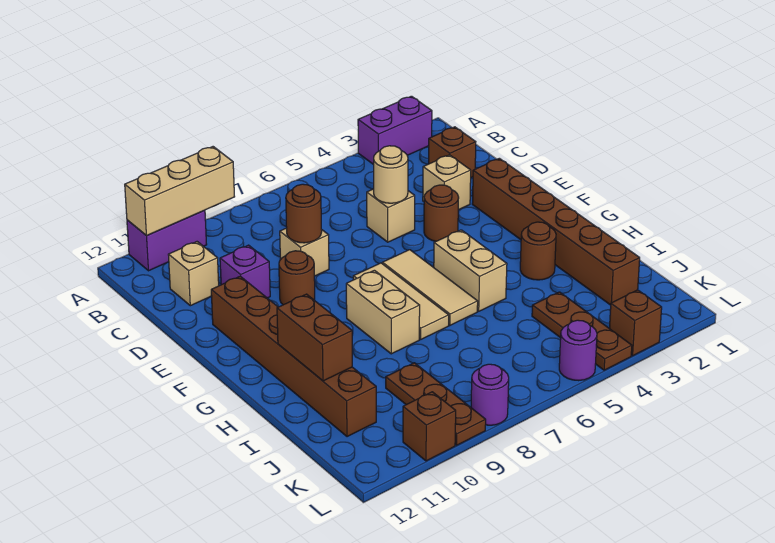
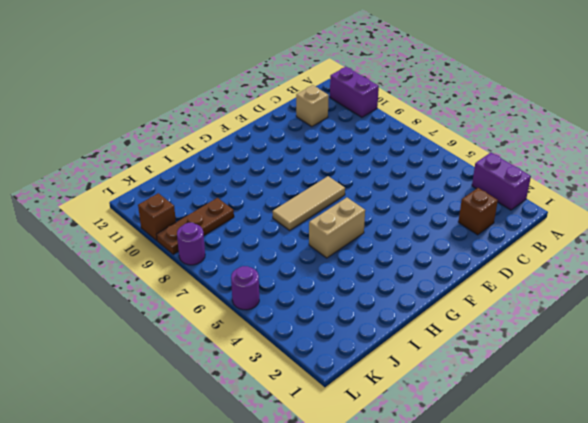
none -> tan brick D3 level 1
none -> tan brick D5 level 1
none -> tan brick D8 level 1

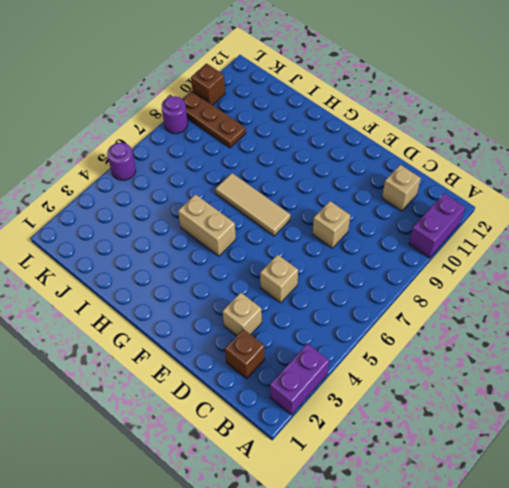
none -> purple brick D10 level 1
none -> brown brick E2:J2 level 1
none -> brown round brick E4 level 1

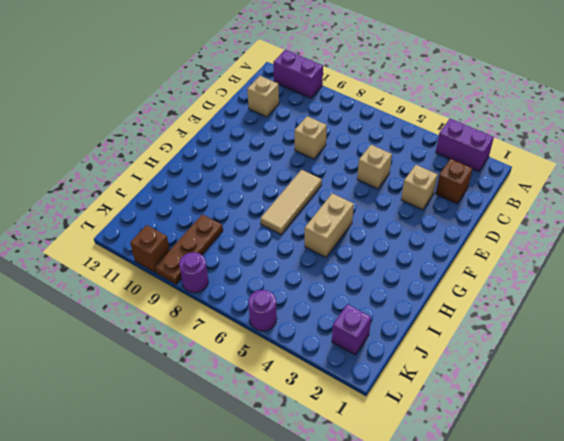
purple brick K2 level 1 -> purple brick D10 level 1
none -> brown brick E2:J2 level 1
none -> brown round brick E4 level 1
none -> brown round brick E9 level 1

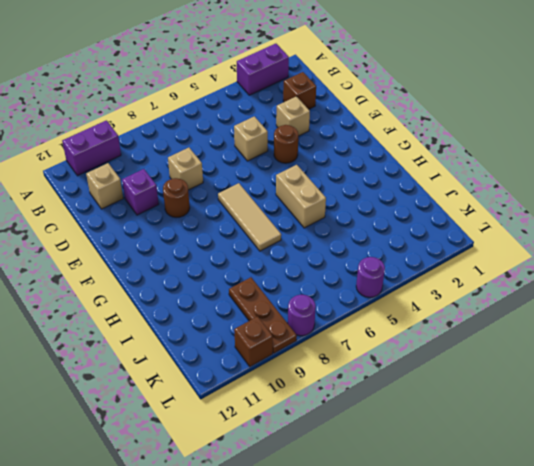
none -> brown brick E2:J2 level 1
none -> brown brick E11:J11 level 1
none -> tan tile F6:H6 level 1

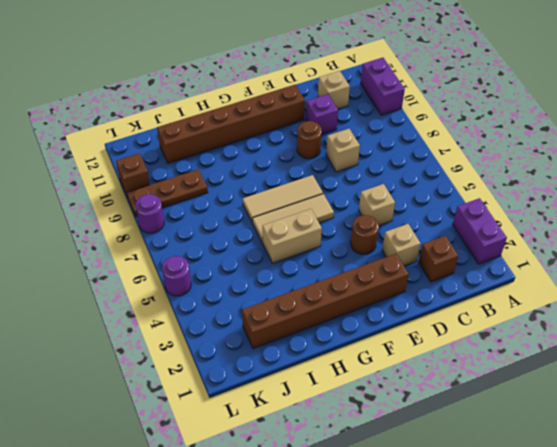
none -> tan brick G8:H8 level 1
none -> brown round brick H3 level 1
none -> brown plate J4:L4 level 1

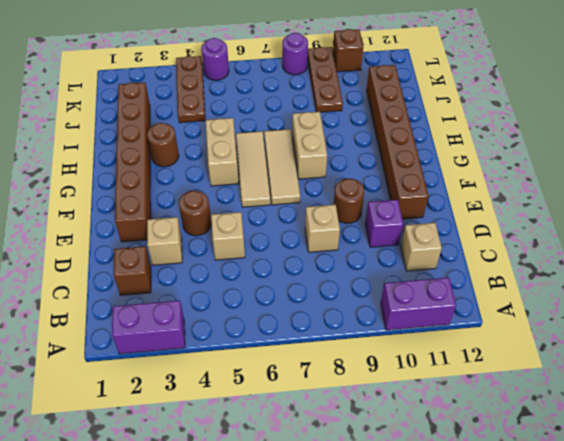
none -> brown brick L3 level 1
none -> tan brick A9:A11 level 2
none -> tan round brick D5 level 2

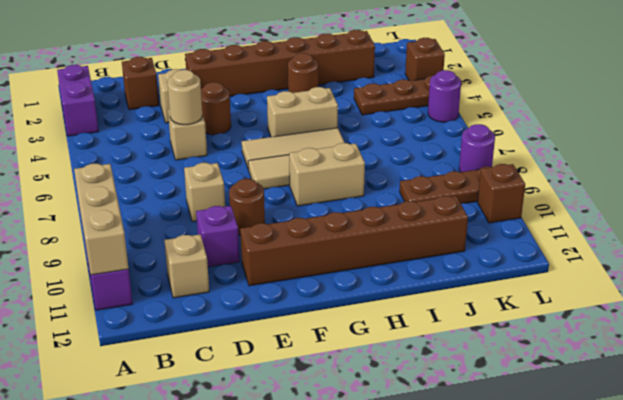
none -> brown round brick D8 level 2
none -> brown brick H11:I11 level 2

